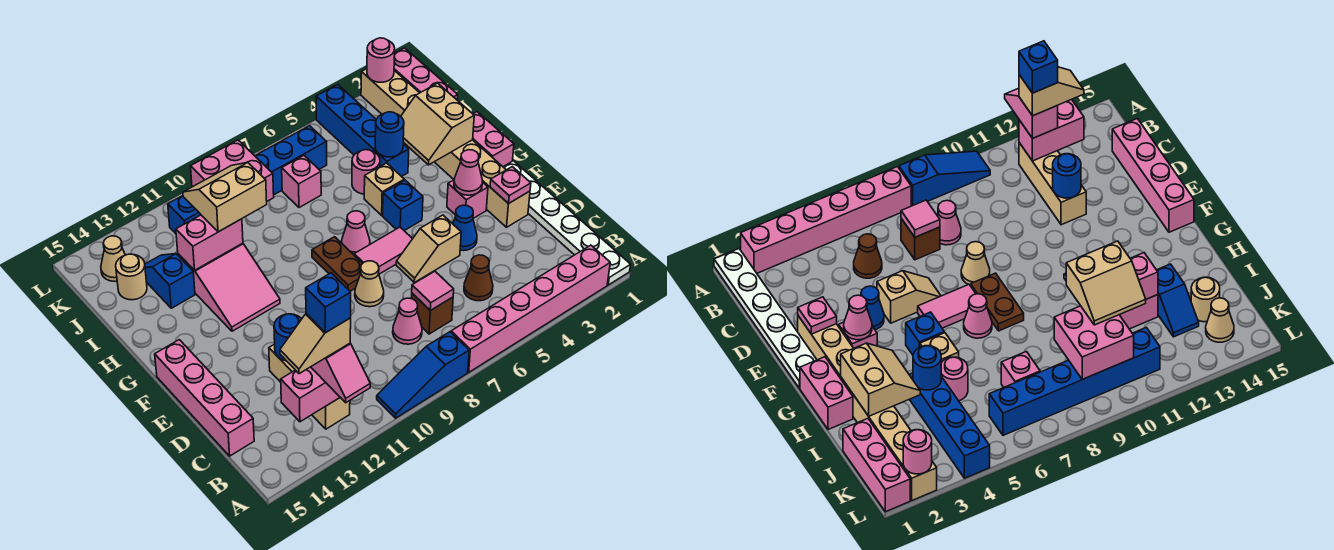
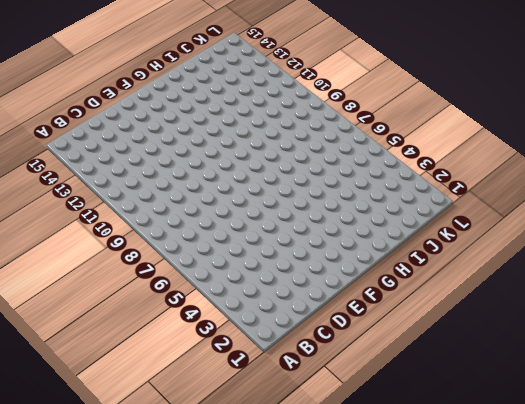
none -> white plate A1:F1 level 1
none -> pink brick A2:A7 level 1
none -> blue slope A8:A10 level 1 top 8
none -> tan brick B12:D12 level 1

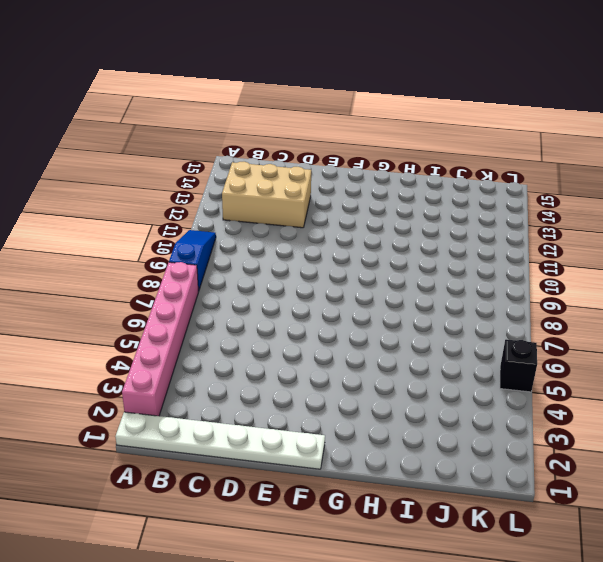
tan brick B12:D13 level 1 -> tan brick B12:D12 level 1
black brick L5 level 1 -> none
none -> brown cone C5 level 1
none -> brown brick C7 level 1
none -> pink cone C8 level 1
none -> pink brick C15:F15 level 1

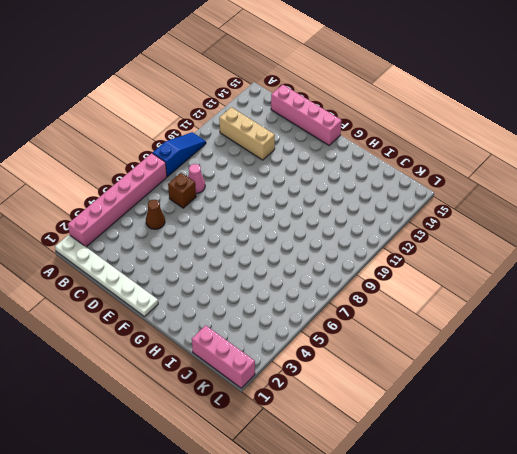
none -> tan brick E2:L2 level 1
none -> blue cone E4 level 1
none -> tan slope E5:E6 level 1 top 5
none -> tan cone E8 level 1

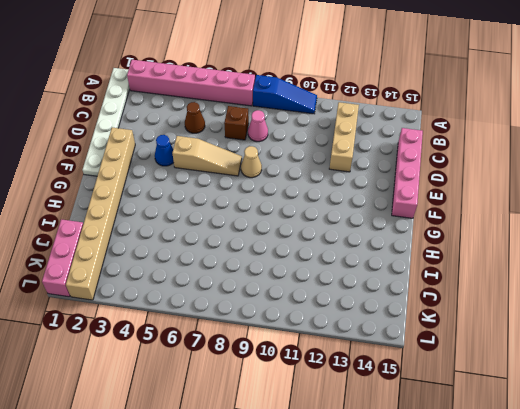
tan slope E5:E7 level 1 top 5 -> tan slope E5:E6 level 1 top 5
none -> pink brick F3 level 1
none -> pink tile F6:F7 level 1
none -> brown plate F8:G8 level 1
none -> pink brick G1:H1 level 1

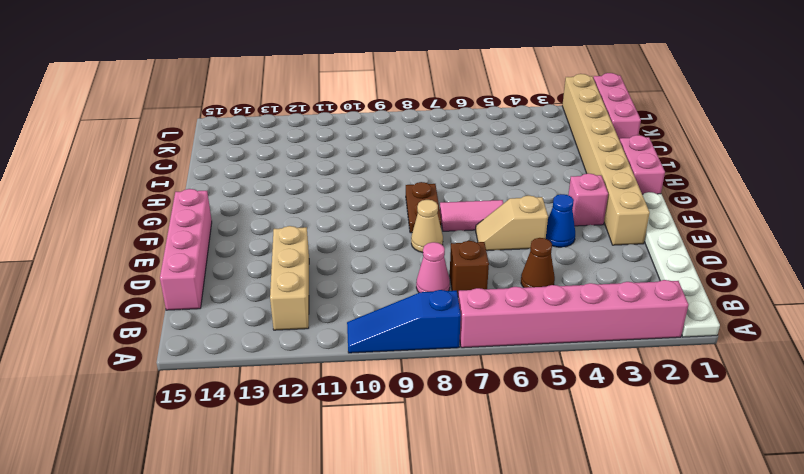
none -> blue brick G5 level 1
none -> pink cone G7 level 1
none -> pink slope G11:I12 level 1 top I
none -> tan brick H5 level 1

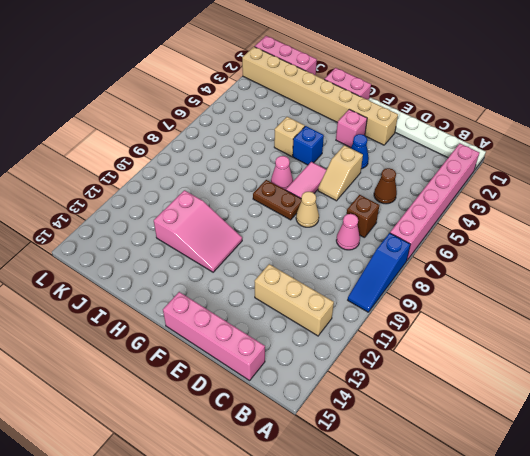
none -> blue brick I4:L4 level 1
none -> pink round brick I5 level 1
none -> blue slope I13:J13 level 1 top I
none -> pink brick J7 level 1

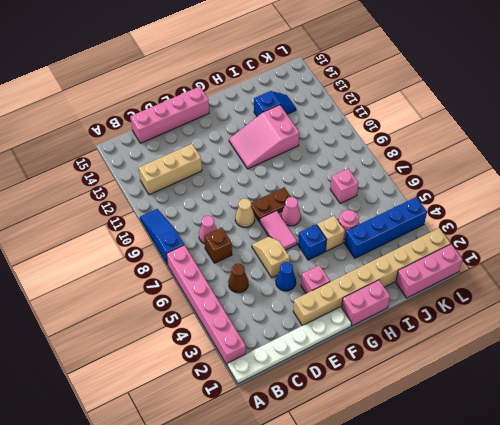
none -> tan round brick J14 level 1
none -> blue brick K6:K11 level 1
none -> tan cone K14 level 1
none -> pink brick B12:B13 level 2

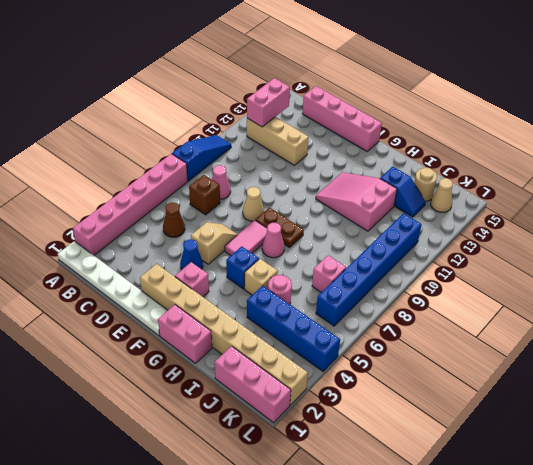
none -> pink tile C7 level 2
none -> blue round brick D12 level 2
none -> pink plate E2 level 2
none -> pink cone F3 level 2

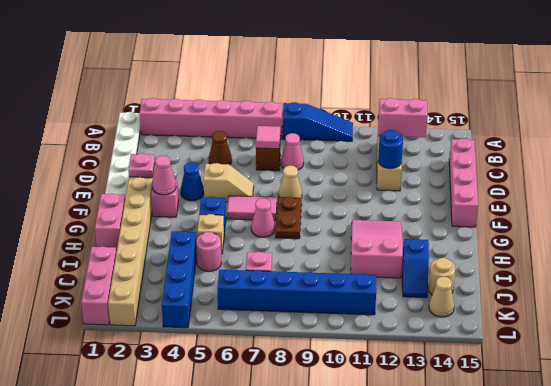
none -> tan slope H2:I3 level 2 top 2
none -> blue round brick I4 level 2
none -> pink brick I11:I12 level 2
none -> pink brick J9:K10 level 2

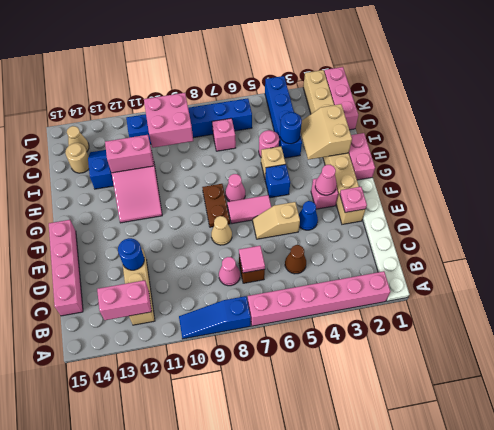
none -> pink round brick L2 level 2
none -> pink slope A12:B12 level 3 top B
none -> tan slope I10:J11 level 3 top I
none -> tan slope B12:B13 level 4 top 12

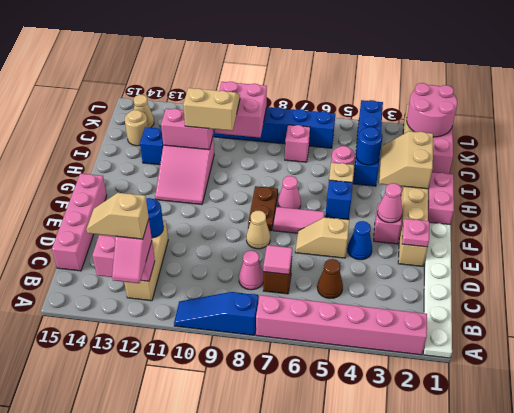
pink round brick K1:L2 level 2 -> pink round brick L2 level 2
none -> blue brick B12 level 5

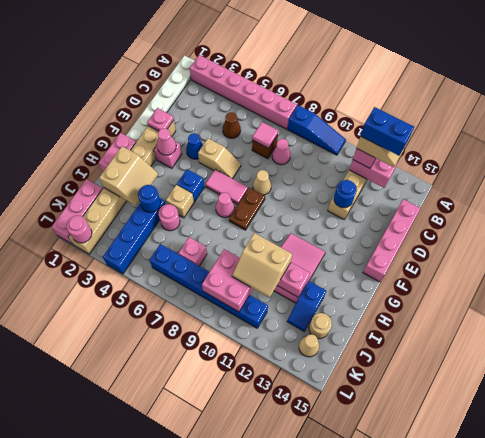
blue brick B12:B13 level 5 -> blue brick B12 level 5

